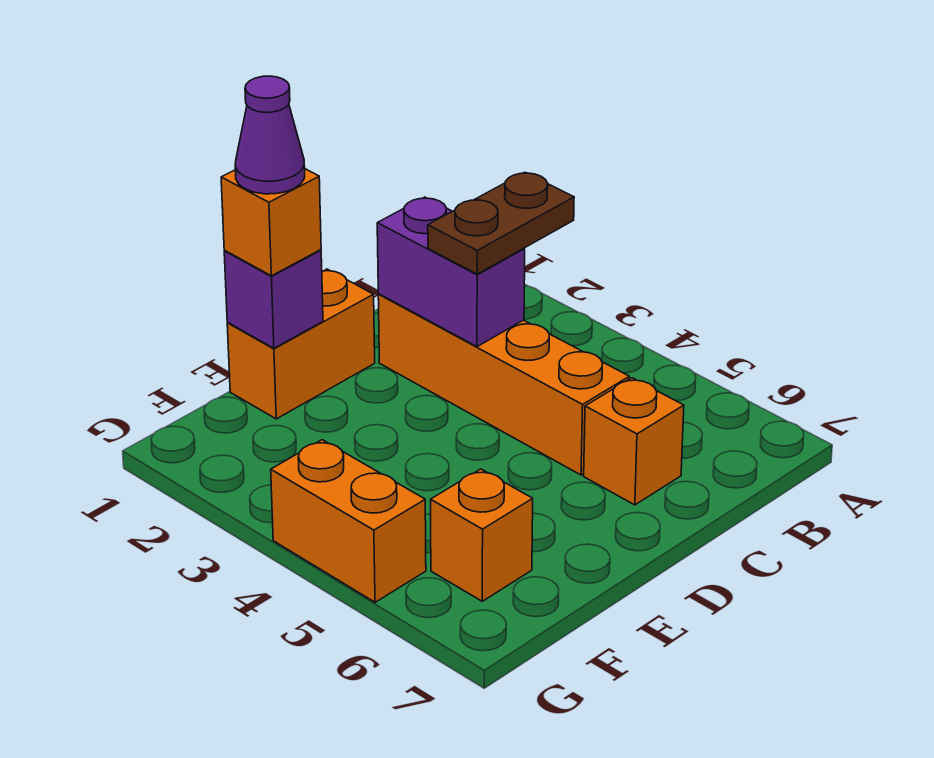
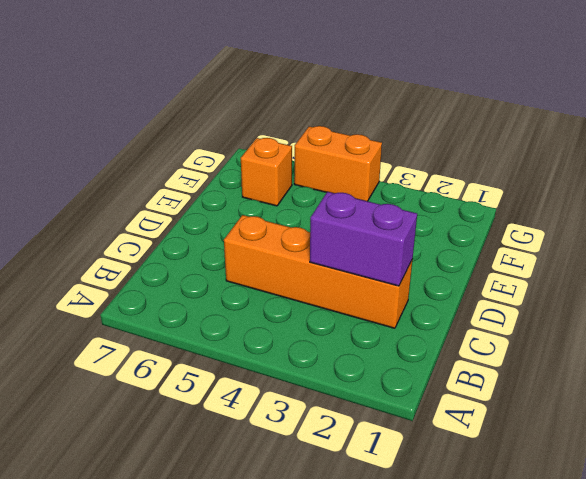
none -> orange brick C6 level 1
none -> orange brick D1:E1 level 1

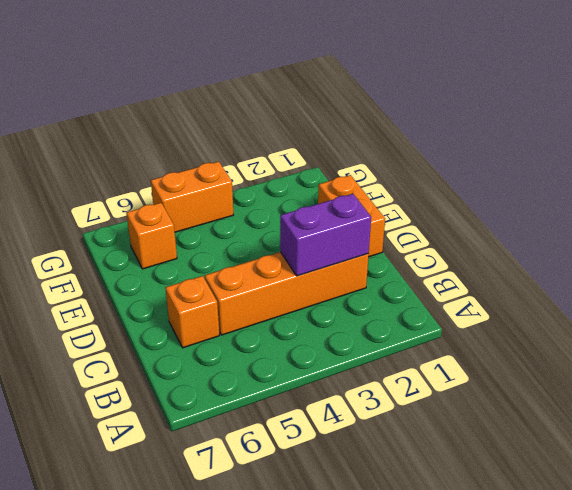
none -> purple brick E1 level 2
none -> brown plate B3:C3 level 3

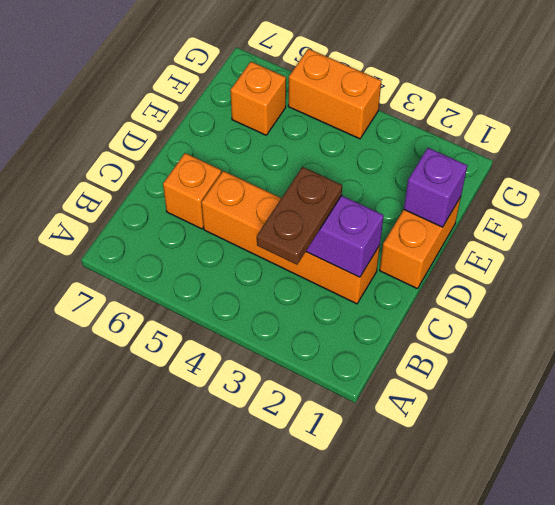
none -> orange brick E1 level 3
none -> purple cone E1 level 4

